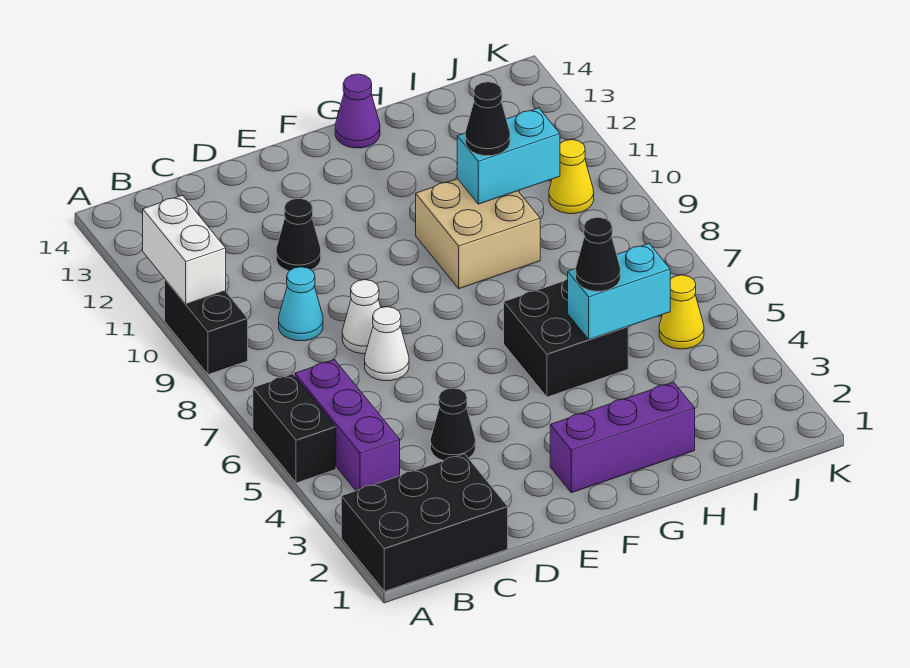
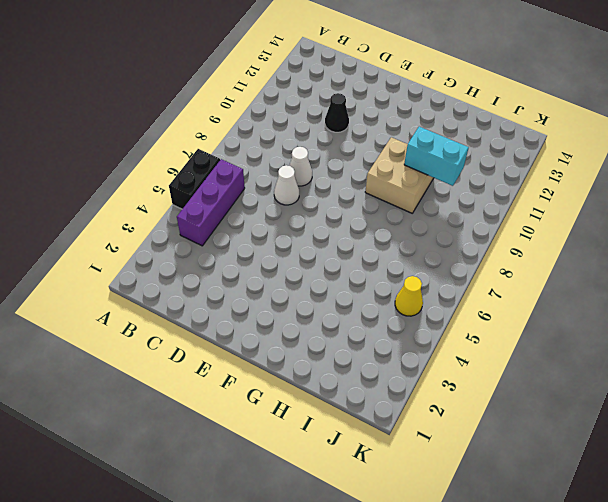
none -> black brick A1:C2 level 1
none -> black brick A9:A10 level 1
none -> cyan cone C9 level 1

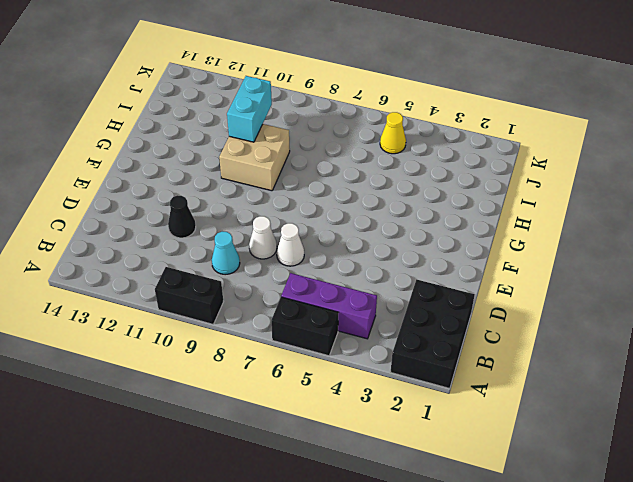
none -> black cone D4 level 1
none -> purple brick F2:H2 level 1
none -> black brick G5:H6 level 1

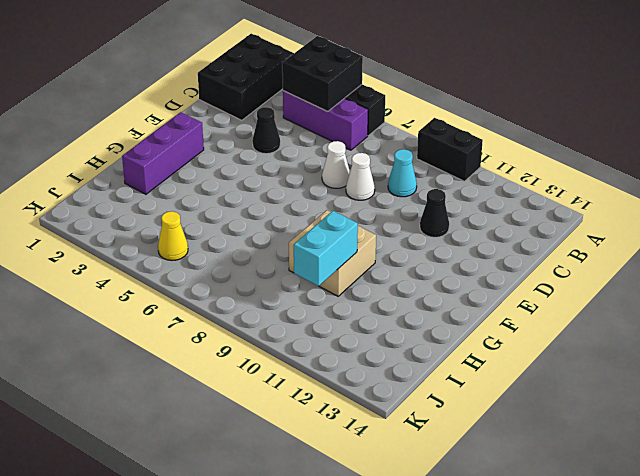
black brick A4:B5 level 2 -> black brick G5:H6 level 1
none -> purple cone G14 level 1
none -> yellow cone J10 level 1
none -> white brick A10:A11 level 2

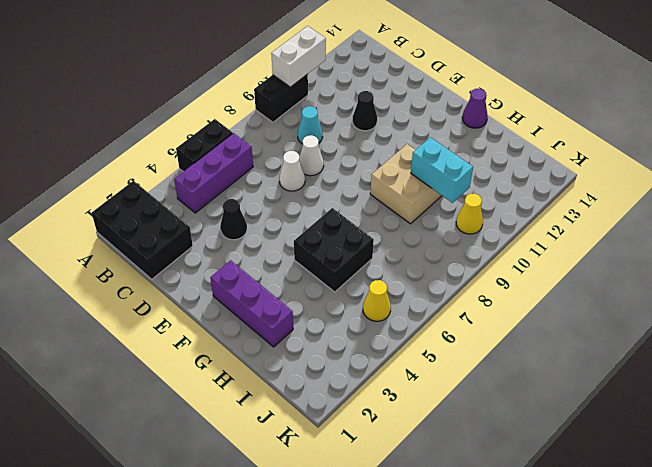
none -> cyan brick H5:I5 level 2
none -> black cone H5 level 3
none -> black cone H10 level 3

